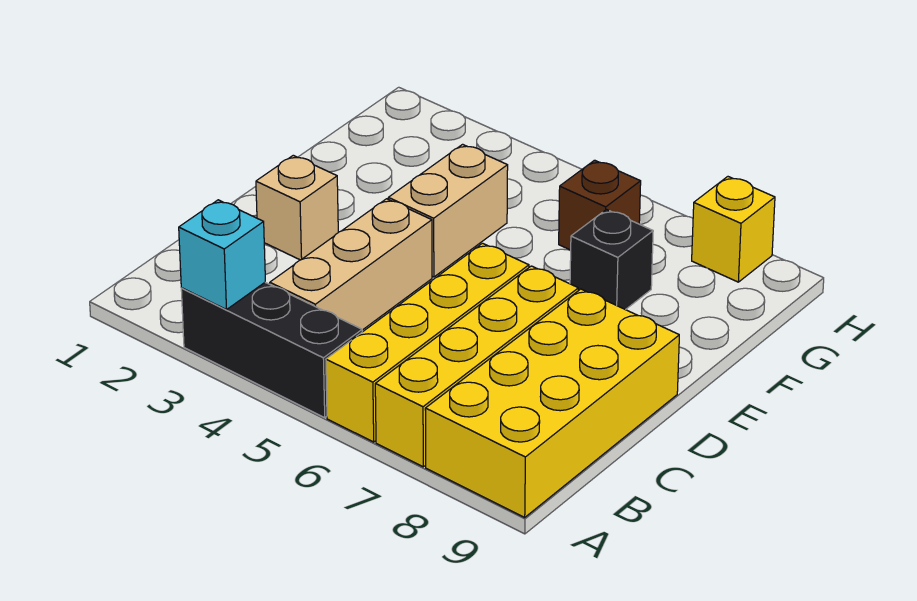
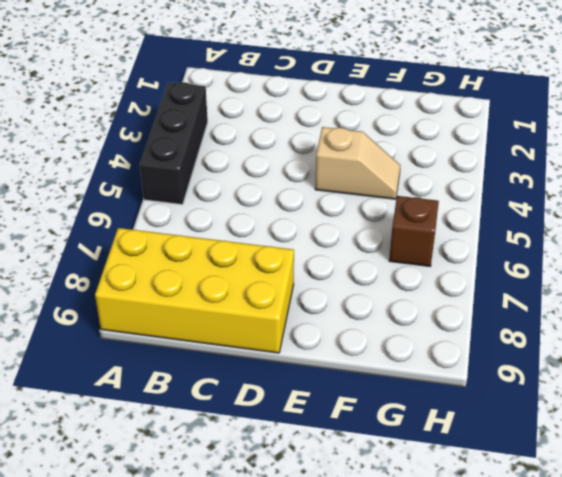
tan slope E4:F4 level 1 top E -> tan brick E4:F4 level 1
none -> yellow brick A6:D6 level 1
none -> yellow brick A7:D7 level 1

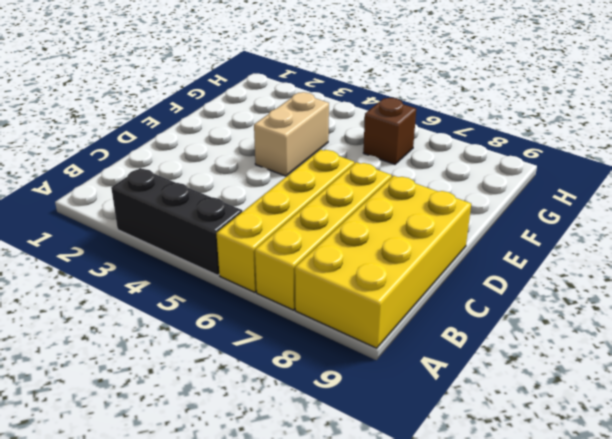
none -> tan brick B4:D4 level 1
none -> tan brick D2 level 1

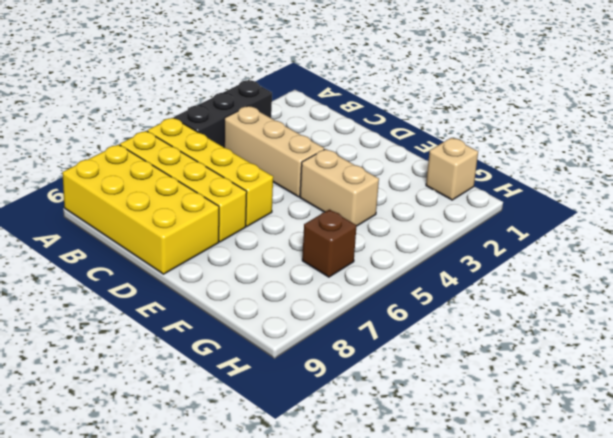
tan brick G1 level 1 -> tan brick D2 level 1
none -> black brick F7 level 1
none -> yellow brick H8 level 1

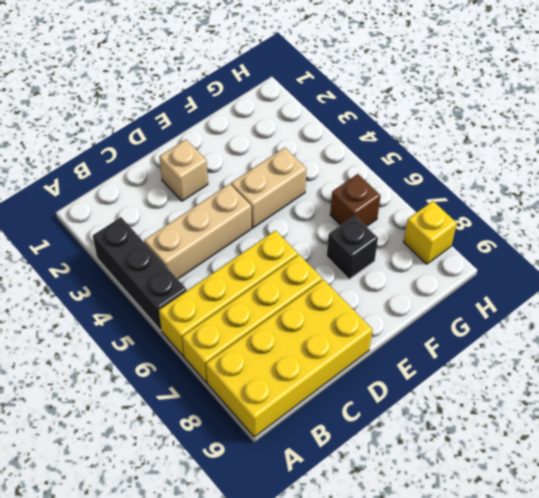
none -> cyan brick A3 level 2

